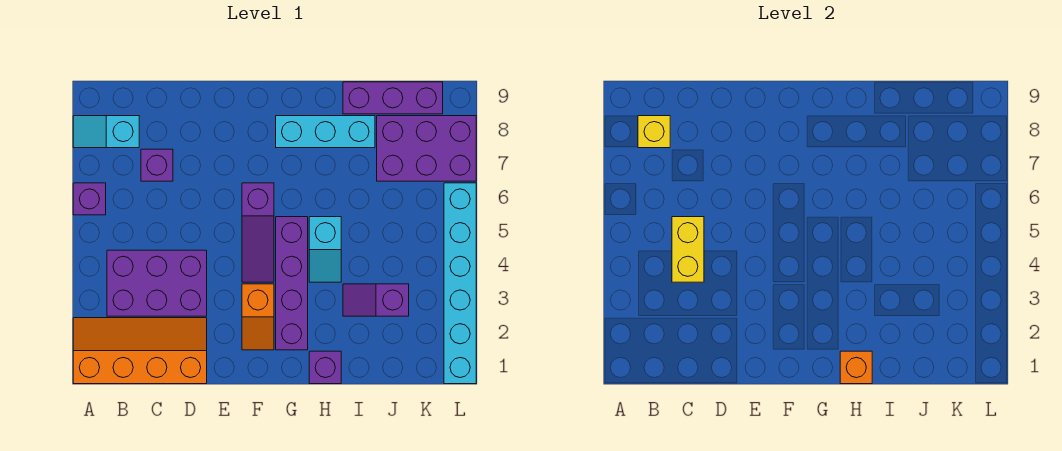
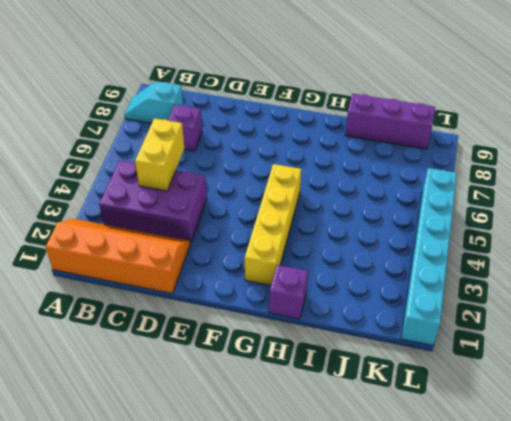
yellow brick G2:G5 level 1 -> purple brick G2:G5 level 1
none -> purple brick A6 level 1
none -> orange slope F2:F3 level 1 top 3
none -> purple slope F4:F6 level 1 top 6

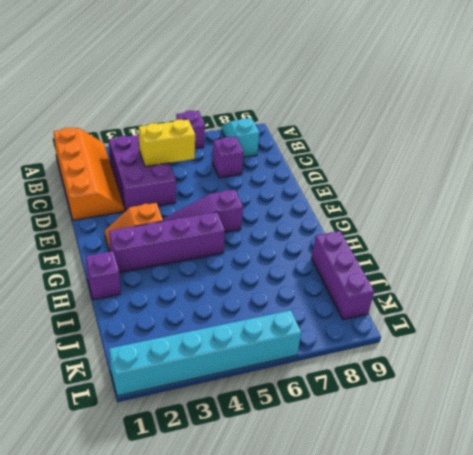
none -> cyan brick G8:I8 level 1
none -> cyan slope H4:H5 level 1 top 5
none -> purple slope I3:J3 level 1 top J

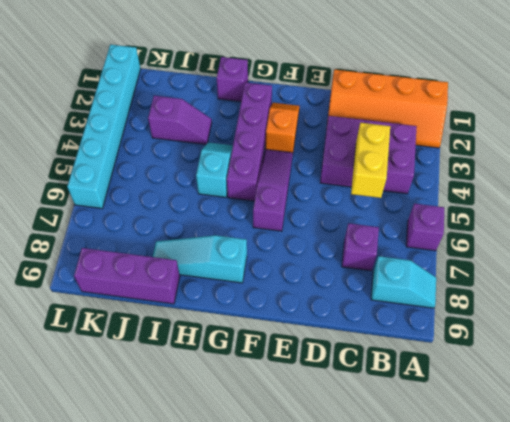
cyan slope G8:I8 level 1 top G -> cyan brick G8:I8 level 1
none -> purple brick J7:L8 level 1
none -> yellow brick B8 level 2
none -> orange brick H1 level 2

